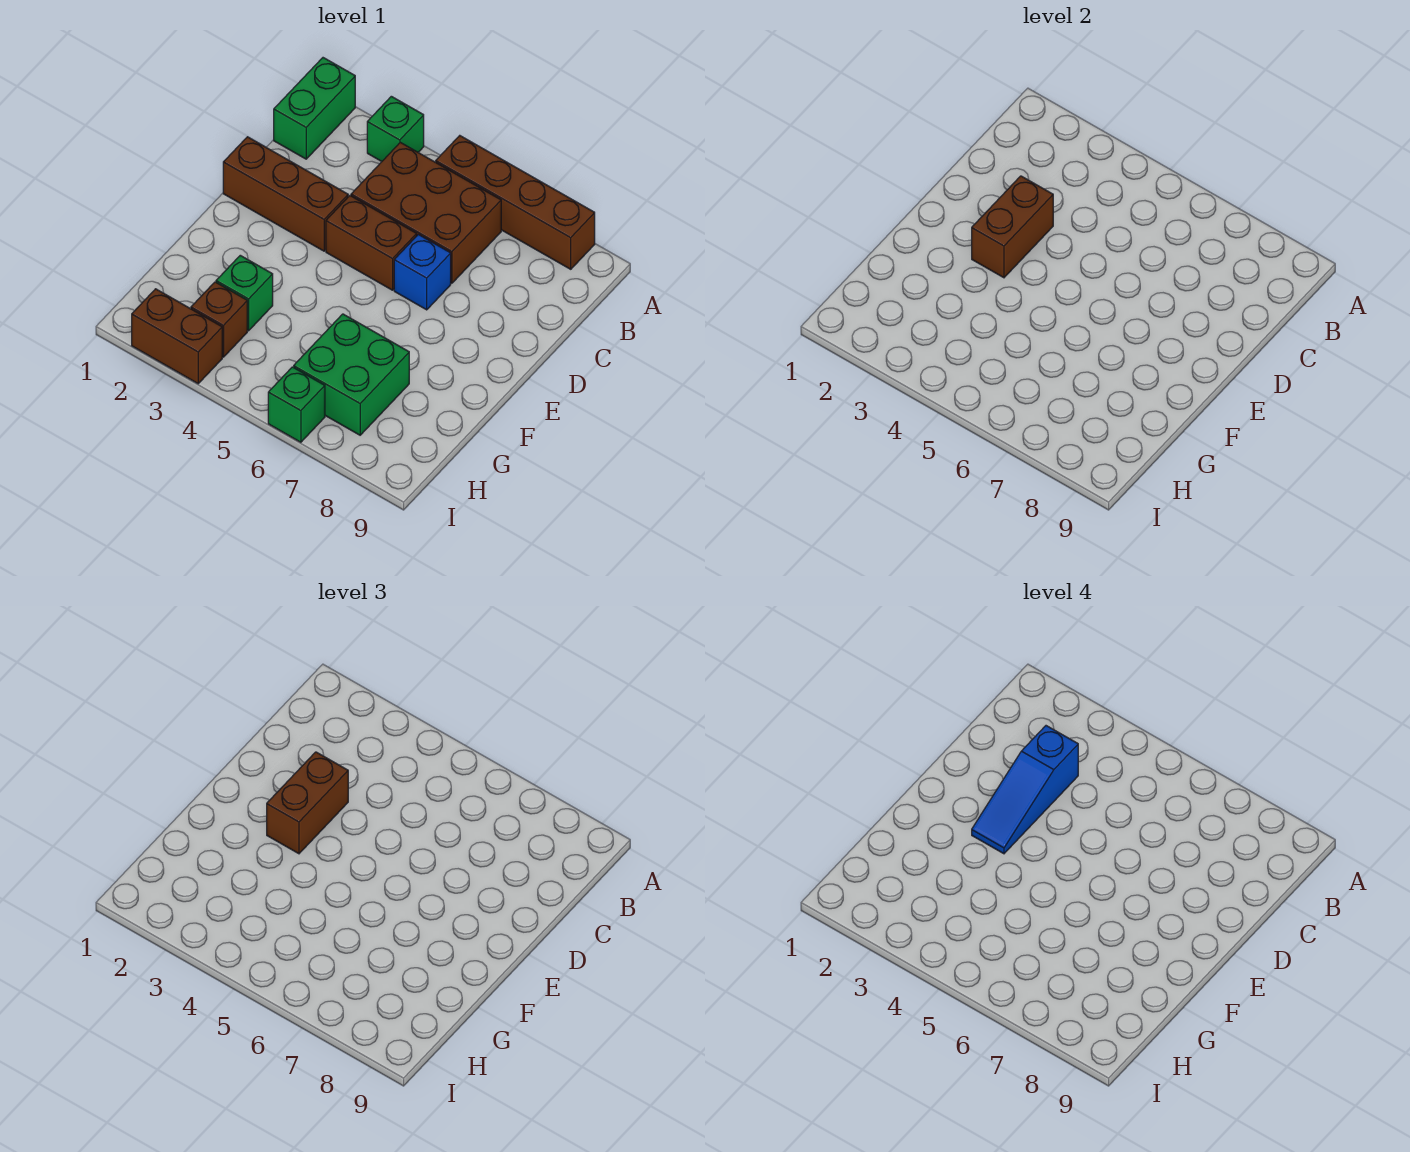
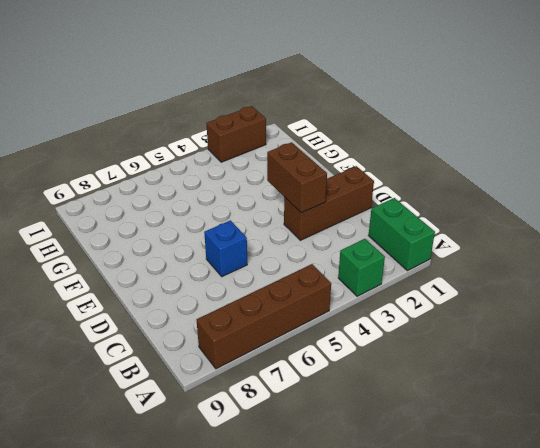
none -> brown brick B4:C6 level 1
none -> brown brick D4:D5 level 1
none -> green brick G3 level 1

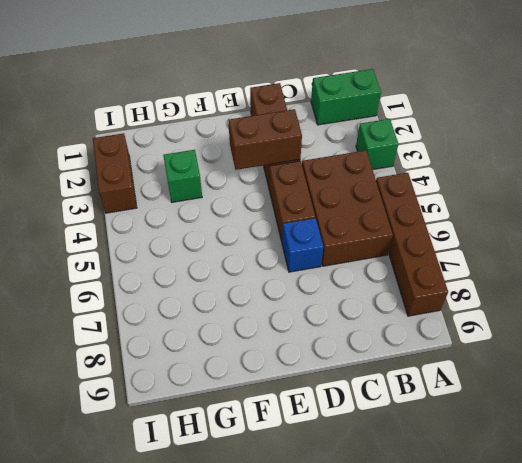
none -> green brick G6:H7 level 1
none -> brown brick H3 level 1
none -> green brick I6 level 1

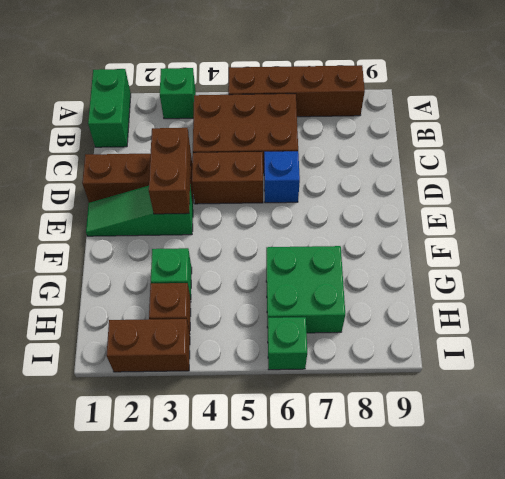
green slope E1:E3 level 1 top 3 -> none
none -> brown brick D3:E3 level 3
none -> blue slope C3:E3 level 4 top C

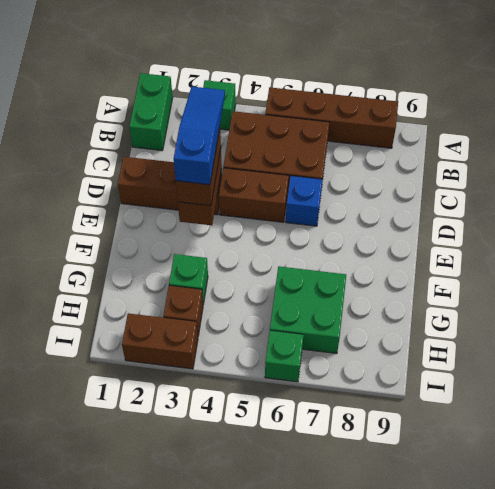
blue slope C3:E3 level 4 top E -> blue slope C3:E3 level 4 top C

